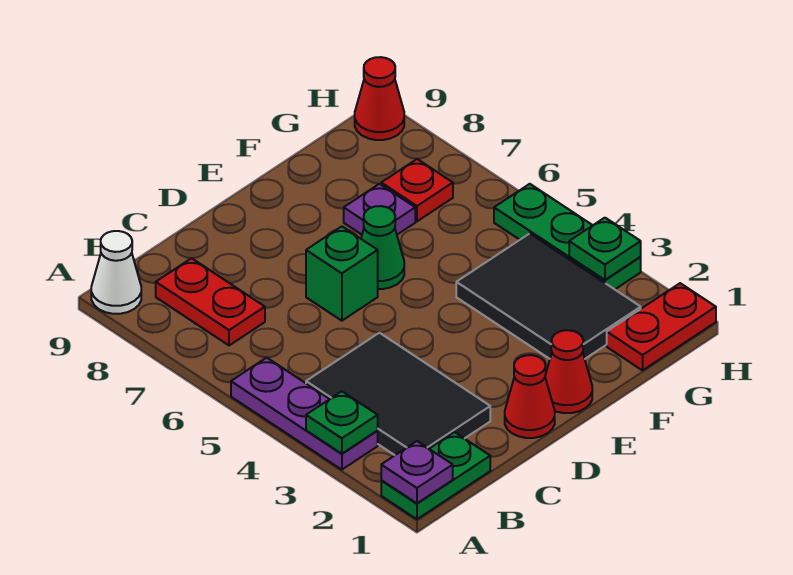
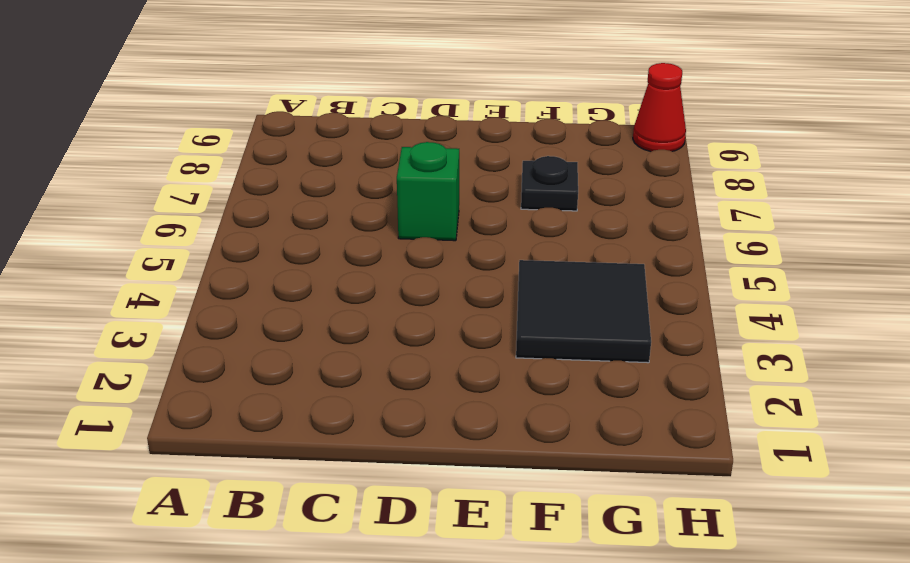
black tile F3:G4 level 1 -> black tile F2:G4 level 1
black plate F7 level 1 -> purple plate F7 level 1
none -> green plate A1:B1 level 1
none -> purple plate A3:A5 level 1
none -> white cone A9 level 1

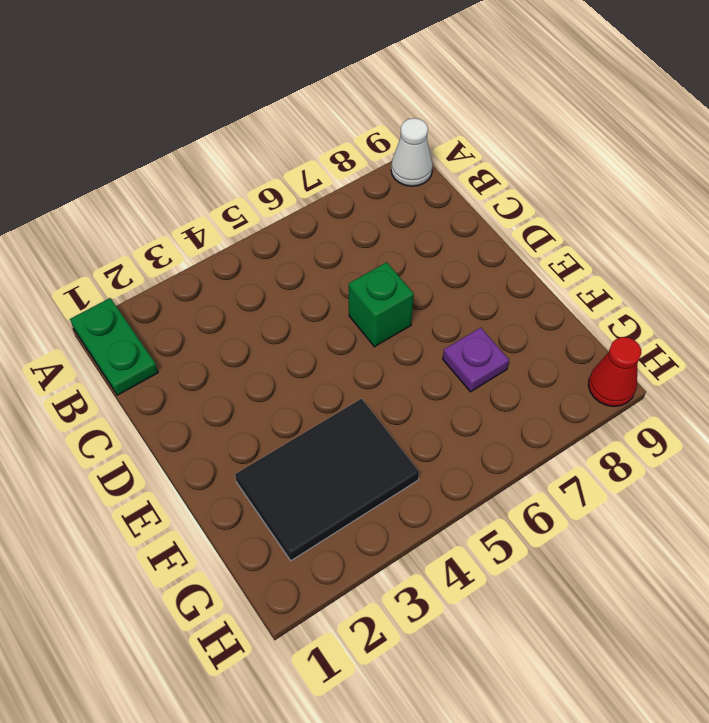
none -> purple plate A3:A5 level 1
none -> black tile B2:C4 level 1
none -> red plate B7:B8 level 1

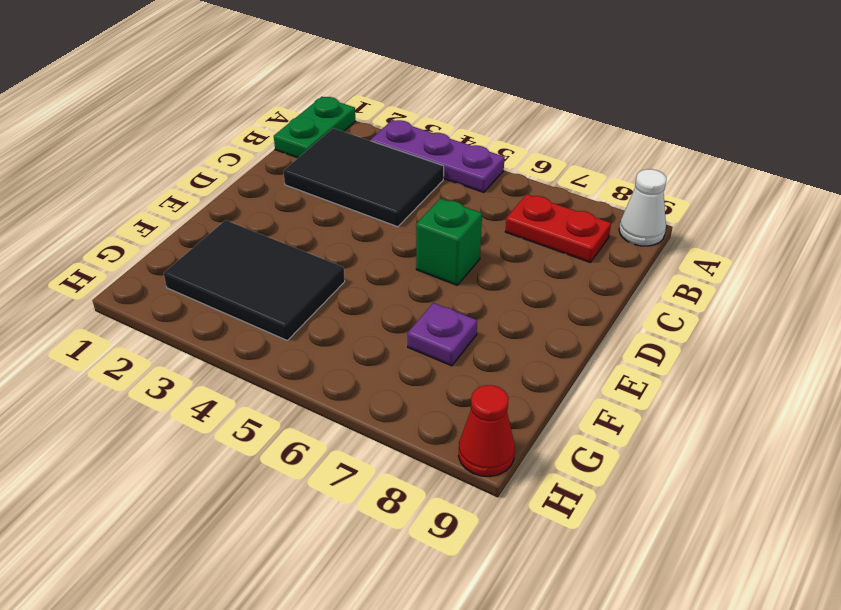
none -> red cone D1 level 1
none -> red cone E1 level 1
none -> green cone E6 level 1

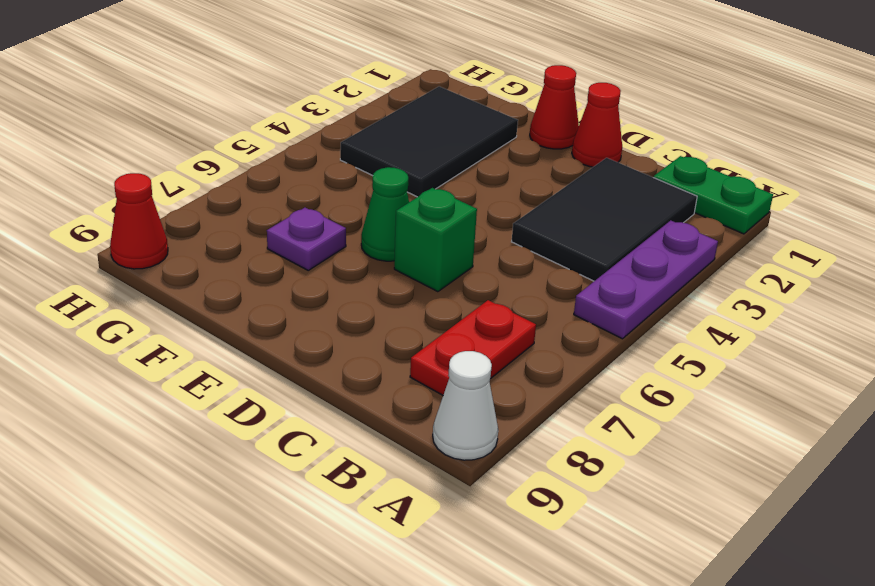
none -> red plate G1:H1 level 1
none -> red plate G7 level 1
none -> green plate H3:H5 level 1

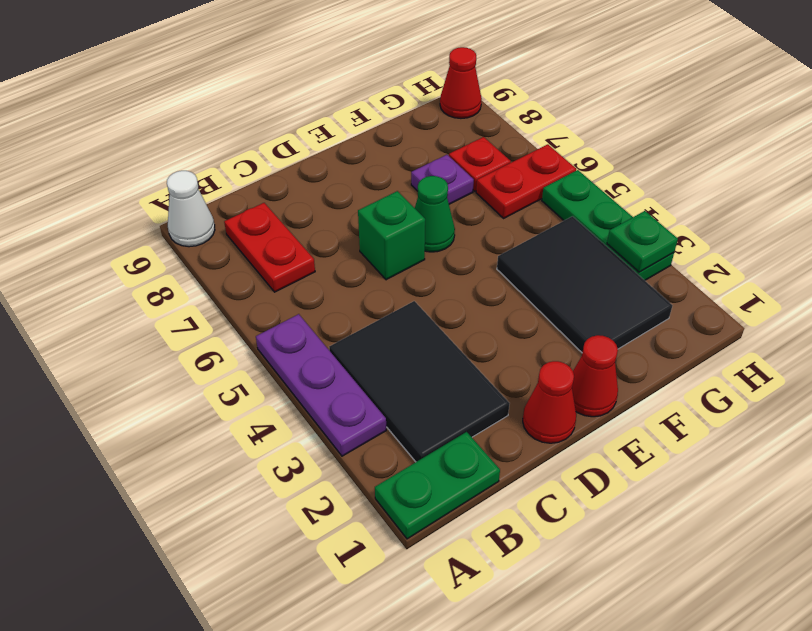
red plate G6:H6 level 1 -> red plate G1:H1 level 1
none -> purple plate A1 level 2
none -> green plate A3 level 2

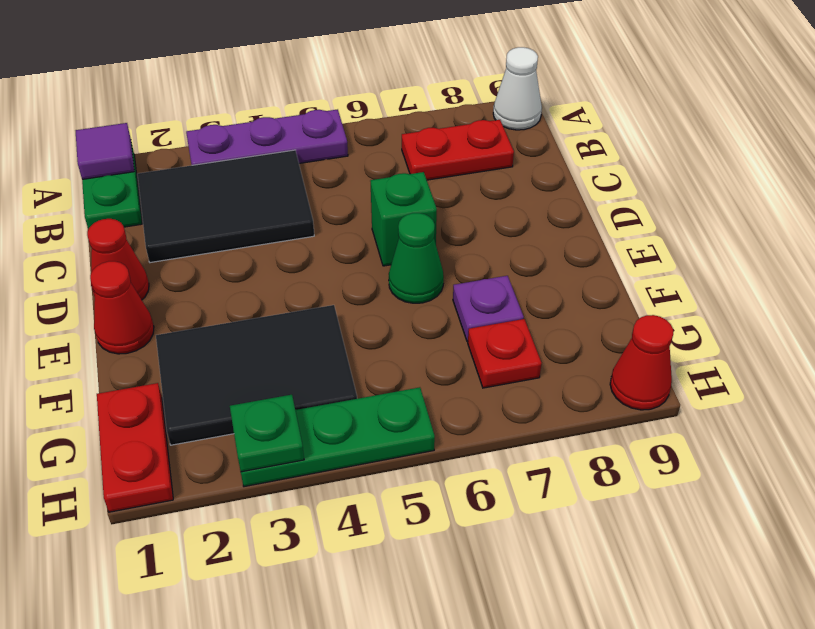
purple tile A1 level 2 -> purple plate A1 level 2
none -> green plate A3 level 2

